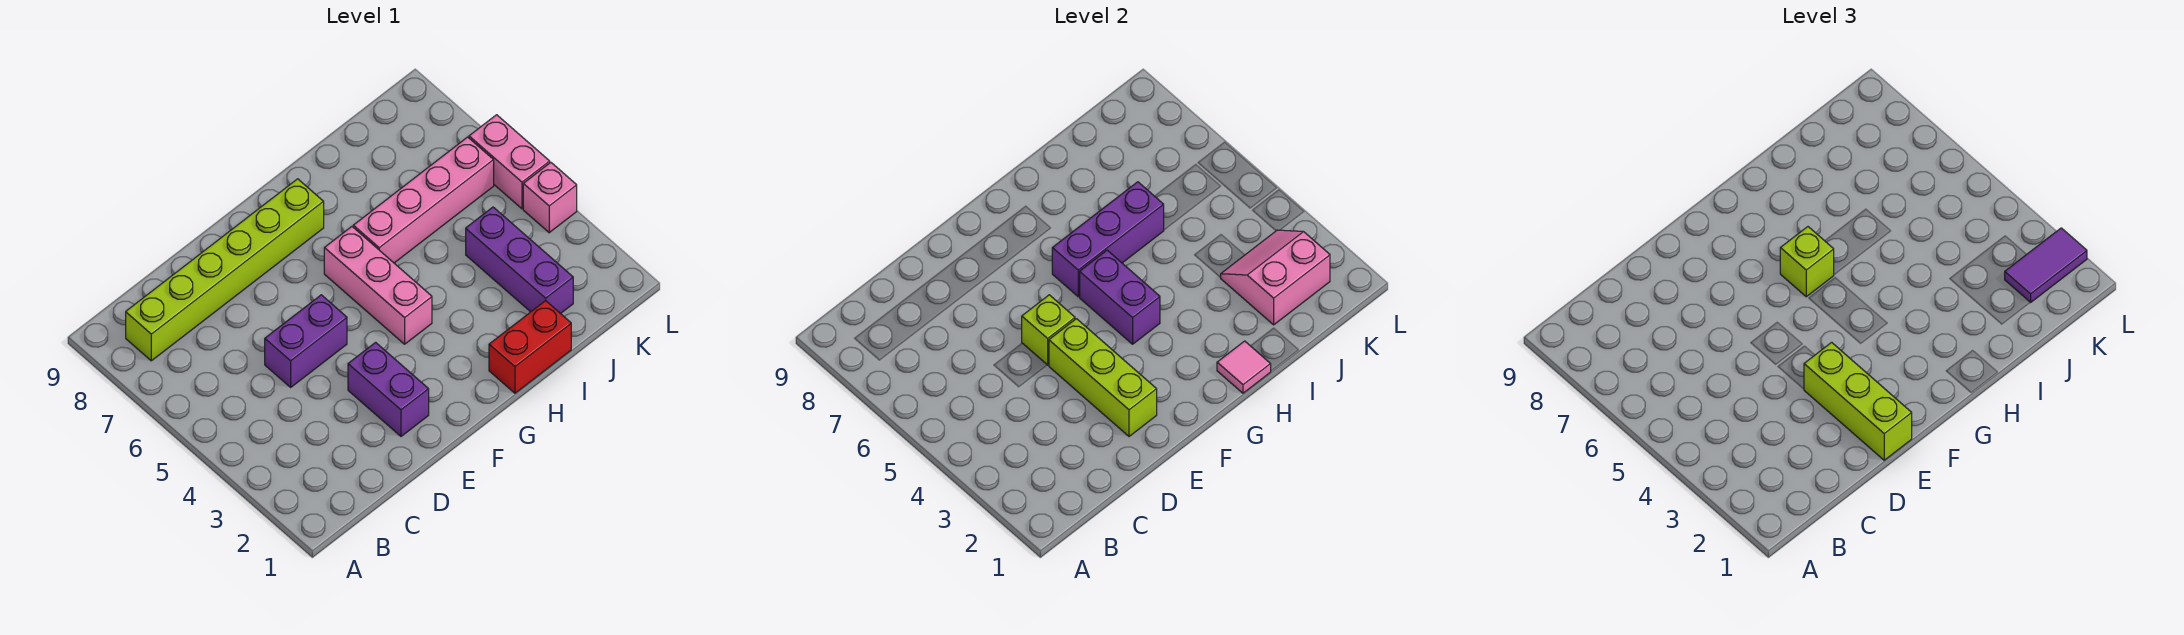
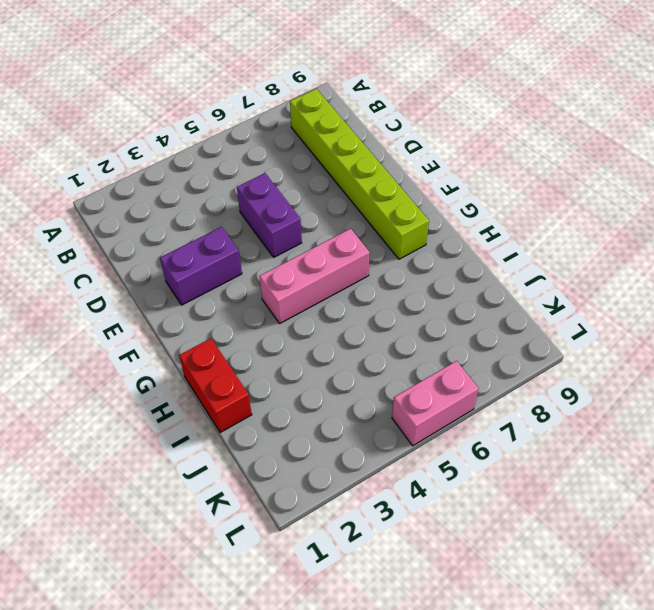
none -> pink brick H6:K6 level 1
none -> purple brick J2:J4 level 1
none -> pink brick L4 level 1

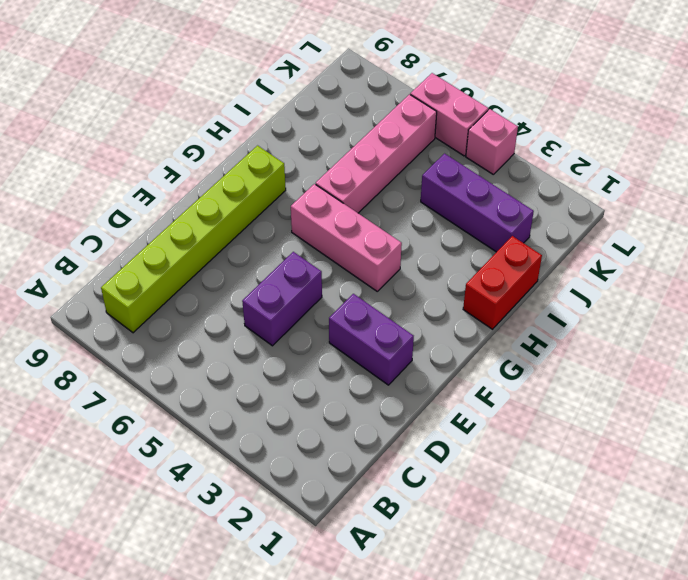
none -> lime brick E2:E4 level 2
none -> lime brick E5 level 2
none -> purple brick G4:G5 level 2

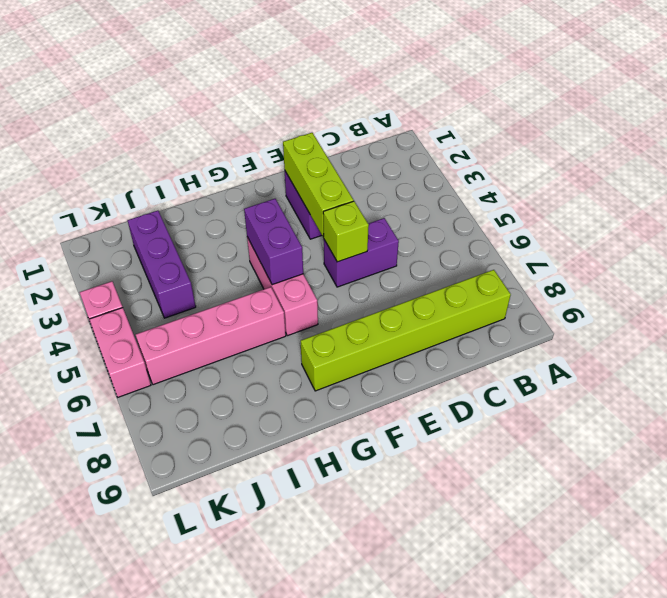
none -> red brick H1:I1 level 1
none -> purple brick G6:I6 level 2
none -> pink tile H1 level 2

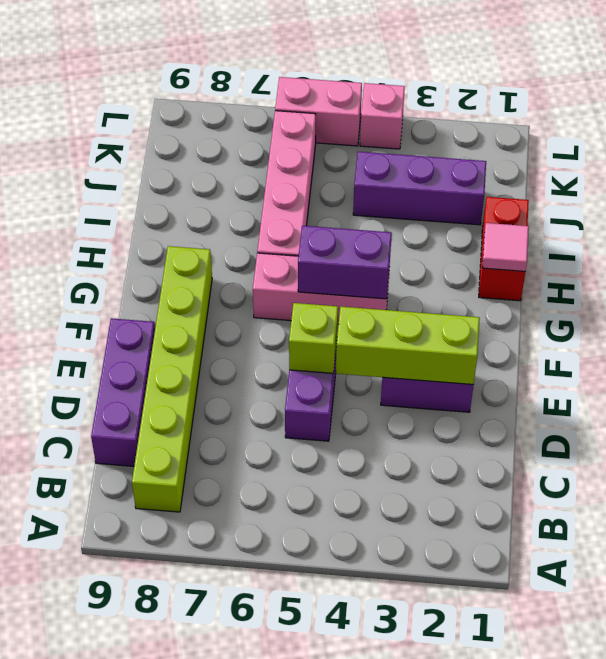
purple brick C9:E9 level 1 -> purple brick G6:I6 level 2
none -> pink slope J2:K3 level 2 top 2
none -> lime brick E1:E3 level 3
none -> lime brick G6 level 3

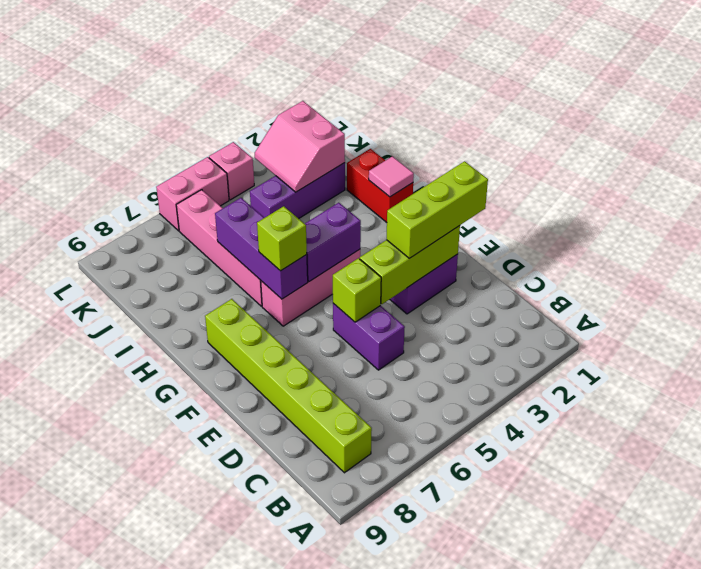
none -> purple tile K2:L2 level 3

